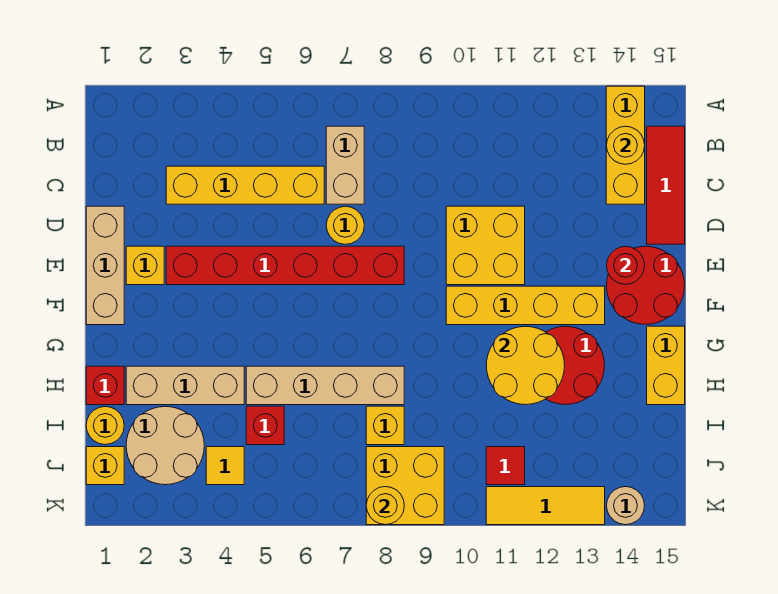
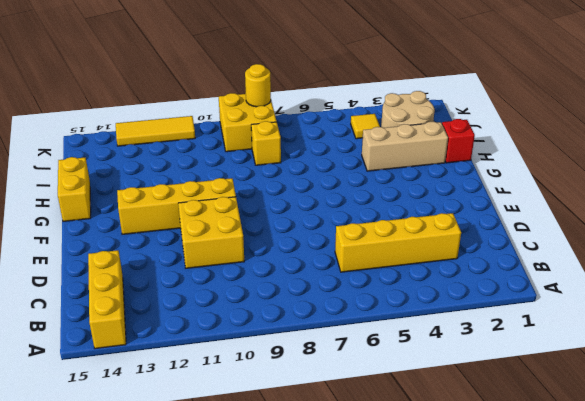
none -> tan brick B7:C7 level 1
none -> red tile B15:D15 level 1
none -> tan brick D1:F1 level 1
none -> yellow round brick D7 level 1

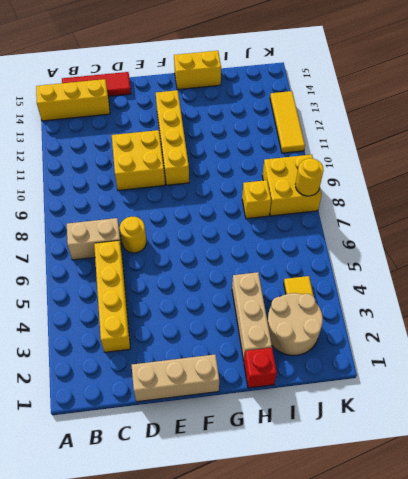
none -> yellow brick E2 level 1
none -> red brick E3:E8 level 1
none -> red round brick E14:F15 level 1
none -> red round brick G12:H13 level 1

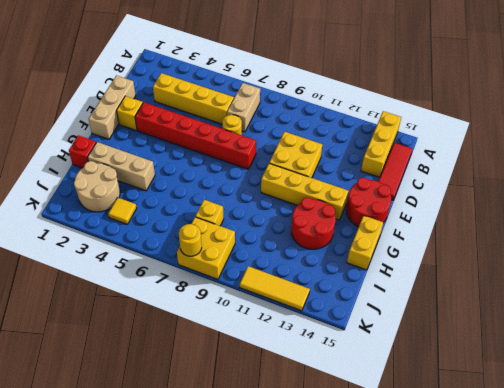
none -> tan brick H5:H8 level 1
none -> yellow round brick I1 level 1
none -> red brick I5 level 1
none -> yellow brick J1 level 1

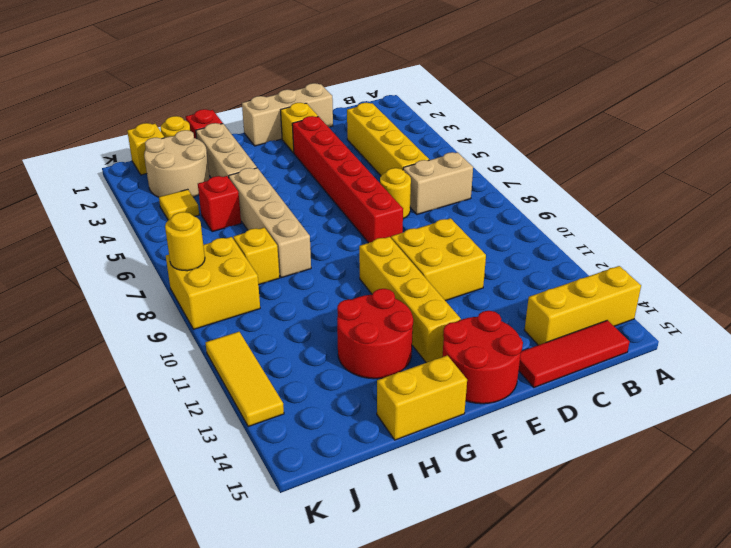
none -> red tile J11 level 1
none -> tan round brick K14 level 1
none -> yellow round brick B14 level 2
none -> red round brick E14 level 2

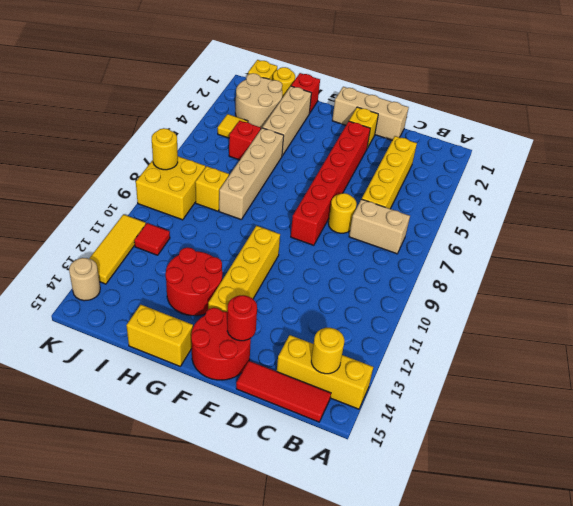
none -> yellow brick D10:E11 level 1
none -> yellow round brick G11:H12 level 2

